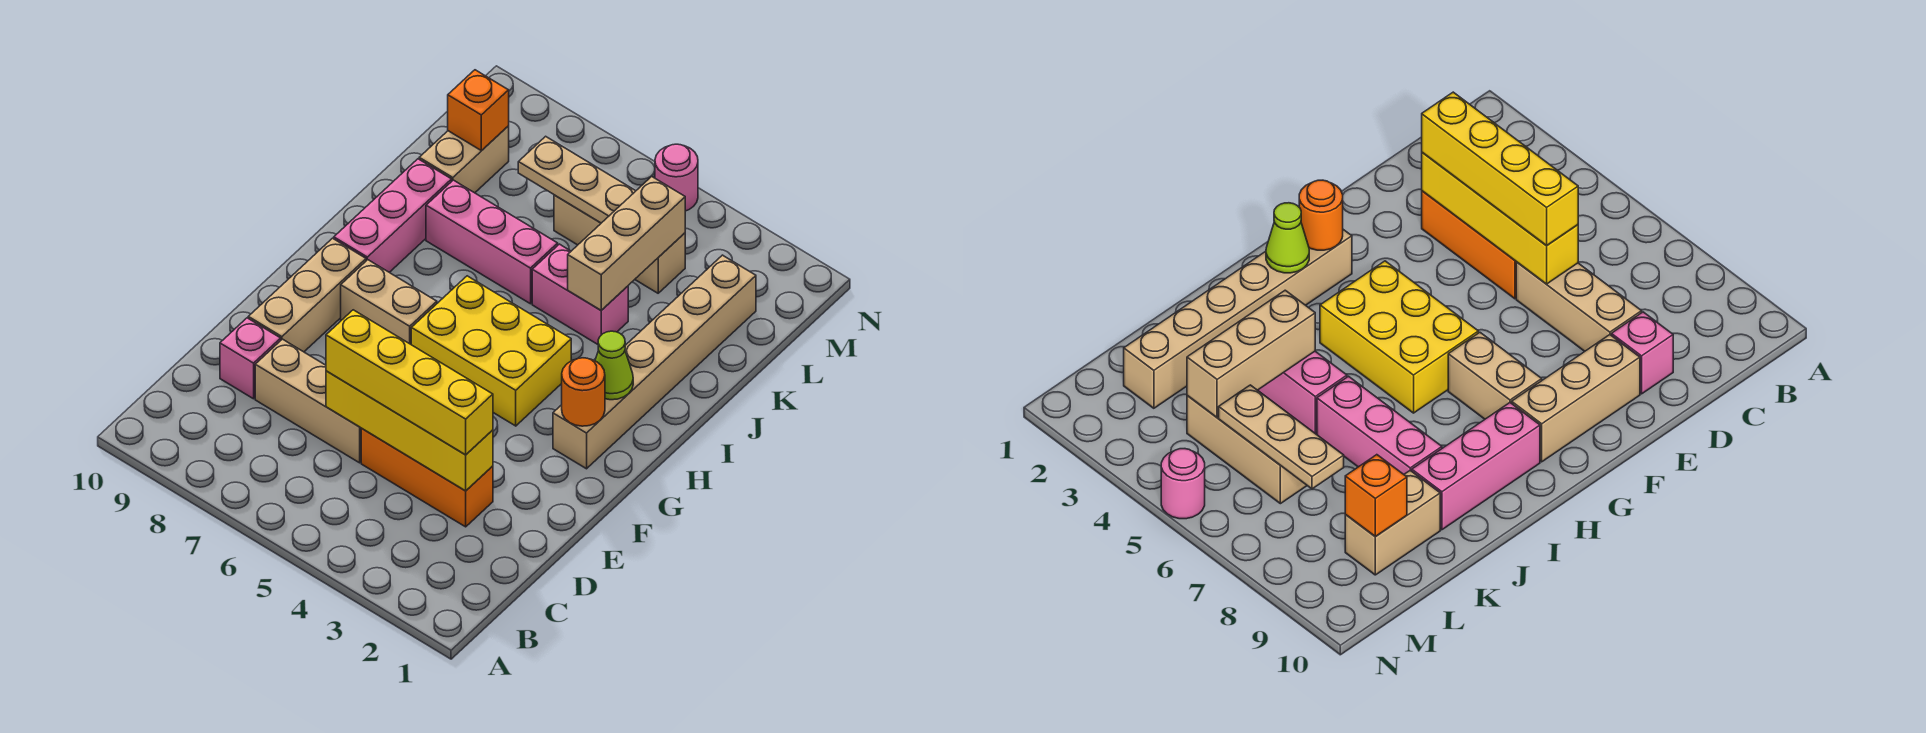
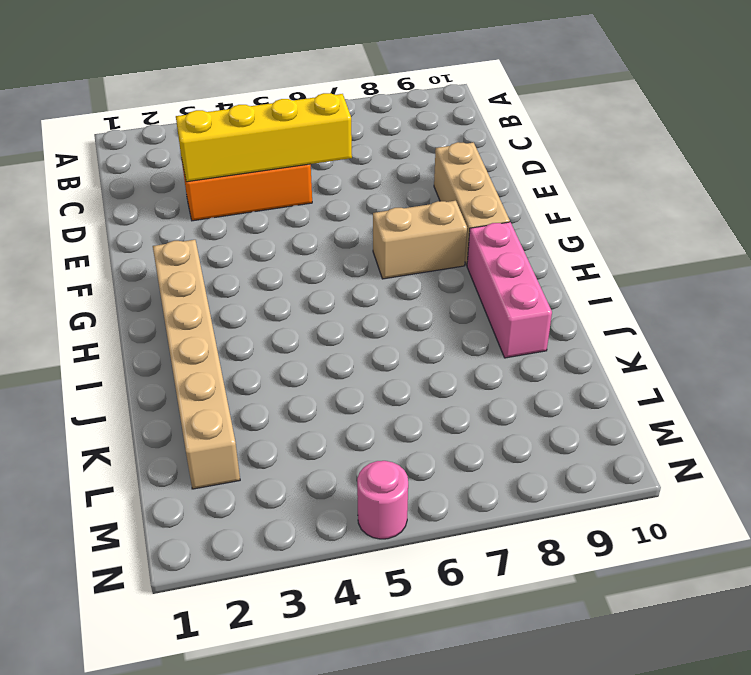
none -> tan brick D6:D8 level 1
none -> pink brick D9 level 1
none -> yellow brick G4:H6 level 1

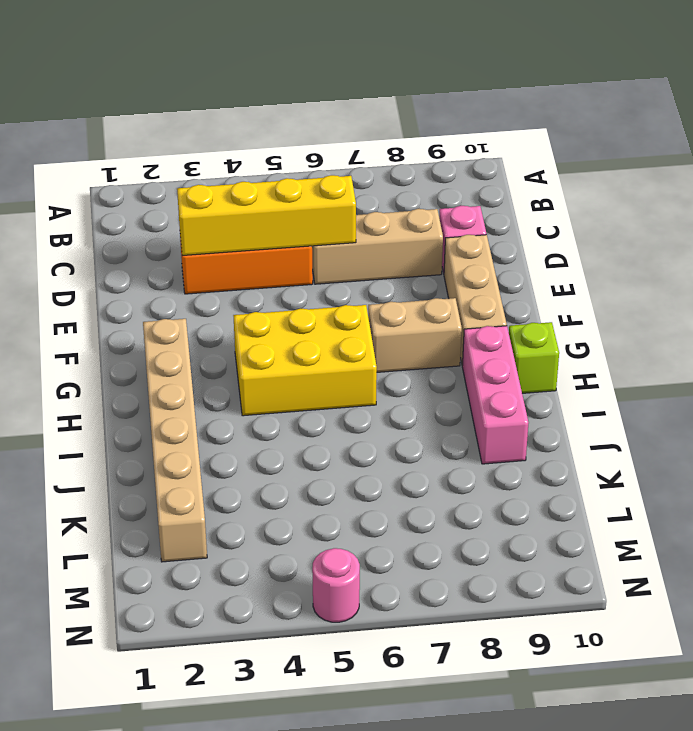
lime brick H10 level 1 -> none
none -> pink brick J4:J5 level 1
none -> pink brick J6:J8 level 1
none -> tan brick K9:L9 level 1

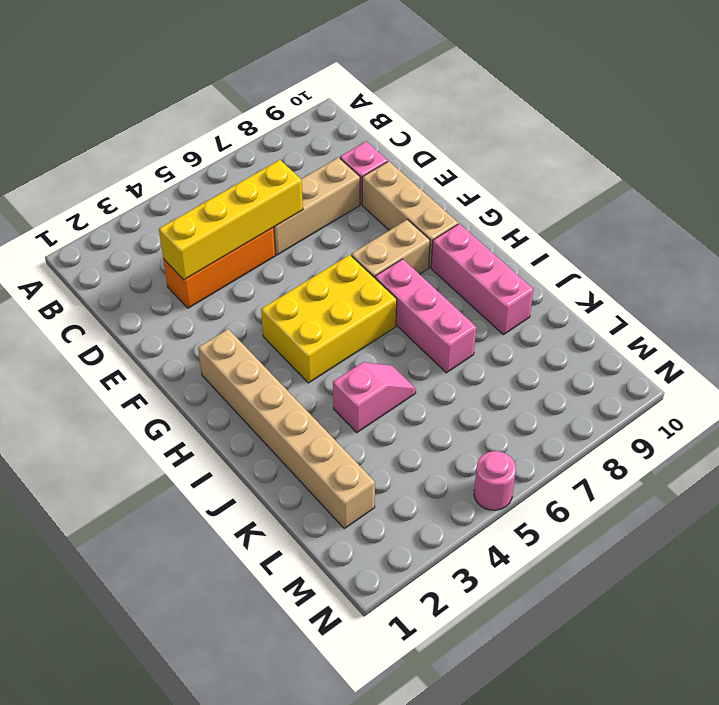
pink brick H7:J7 level 1 -> pink brick J6:J8 level 1
pink slope J4:J5 level 1 top 4 -> pink brick J4:J5 level 1
none -> tan brick K9:L9 level 1
none -> tan brick L4:L6 level 1
none -> orange round brick G2 level 2

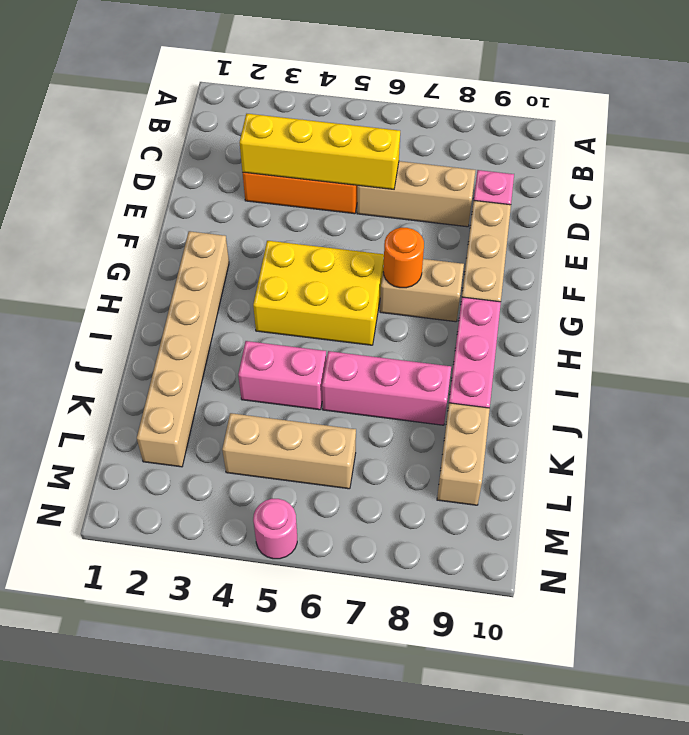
orange round brick G7 level 2 -> orange round brick G2 level 2
none -> lime cone H2 level 2
none -> tan brick J4:L4 level 2
none -> tan plate L5:L7 level 2

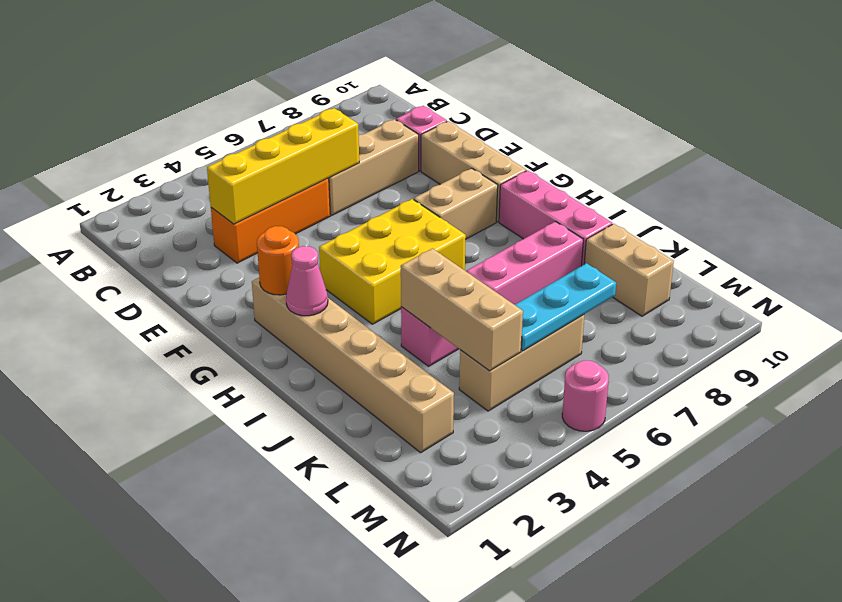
pink cone H2 level 2 -> lime cone H2 level 2
cyan plate L5:L7 level 2 -> tan plate L5:L7 level 2
none -> orange brick L9 level 2
none -> yellow brick D3:D6 level 3

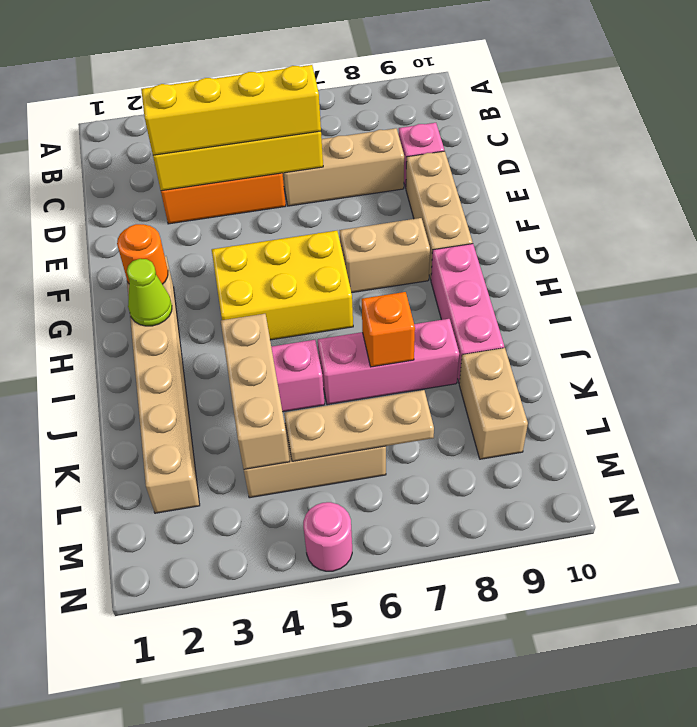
orange brick J7 level 2 -> orange brick L9 level 2

